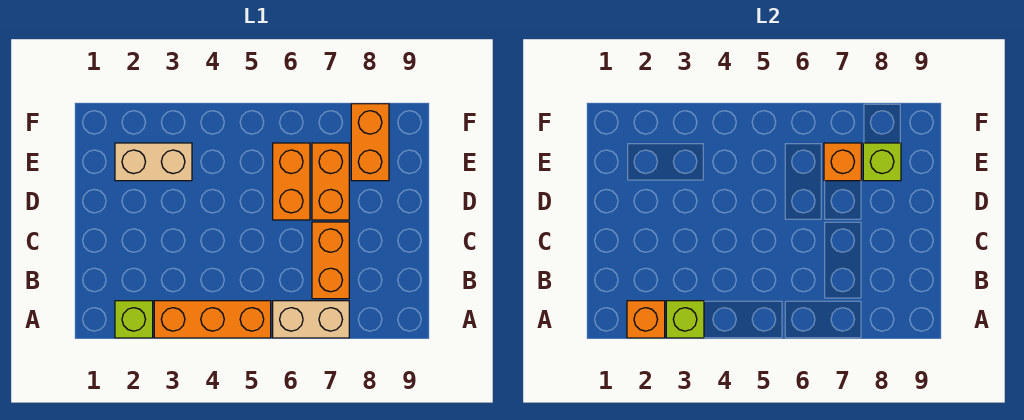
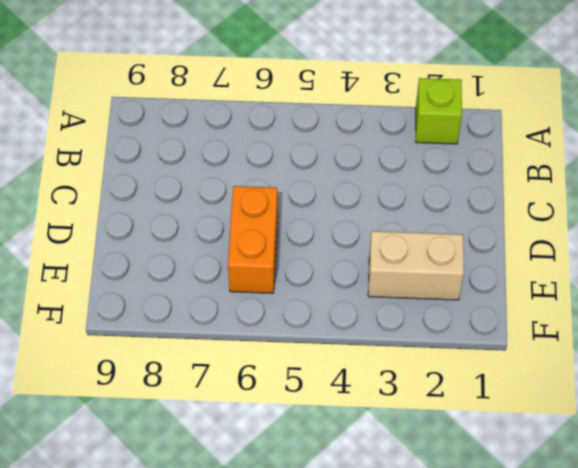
none -> orange brick A3:A5 level 1
none -> tan brick A6:A7 level 1
none -> orange brick B7:C7 level 1

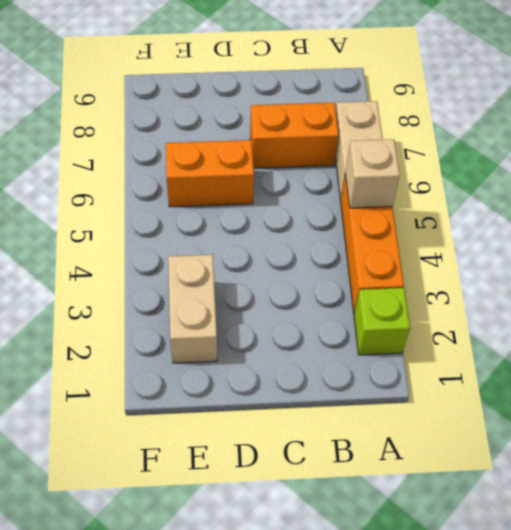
tan brick A5 level 2 -> none
none -> orange brick D7:E7 level 1
none -> orange brick E8:F8 level 1
none -> orange brick A2 level 2

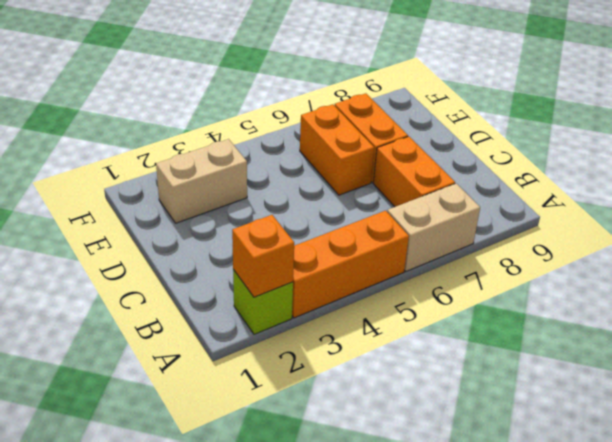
none -> orange brick E8:F8 level 1
none -> lime brick A3 level 2
none -> orange brick E7 level 2

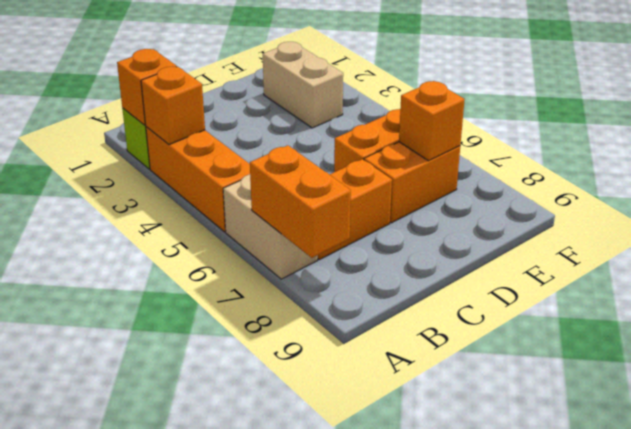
orange brick A3 level 2 -> lime brick A3 level 2
orange brick A7:A8 level 2 -> orange brick E8:F8 level 1
none -> lime brick E8 level 2

